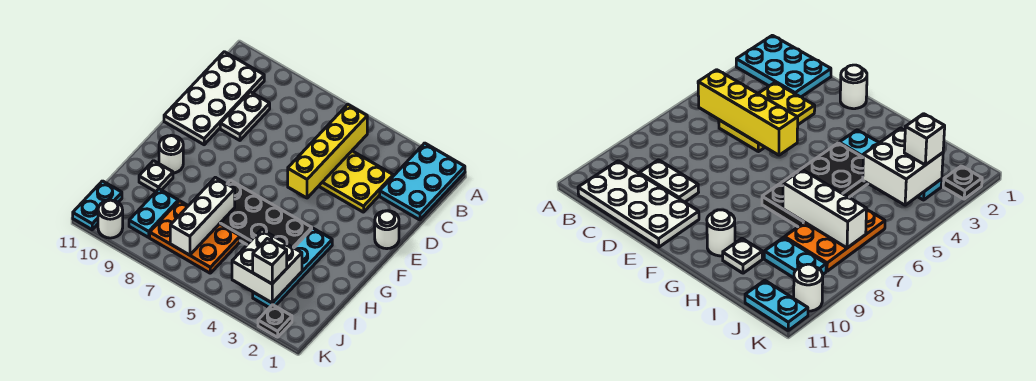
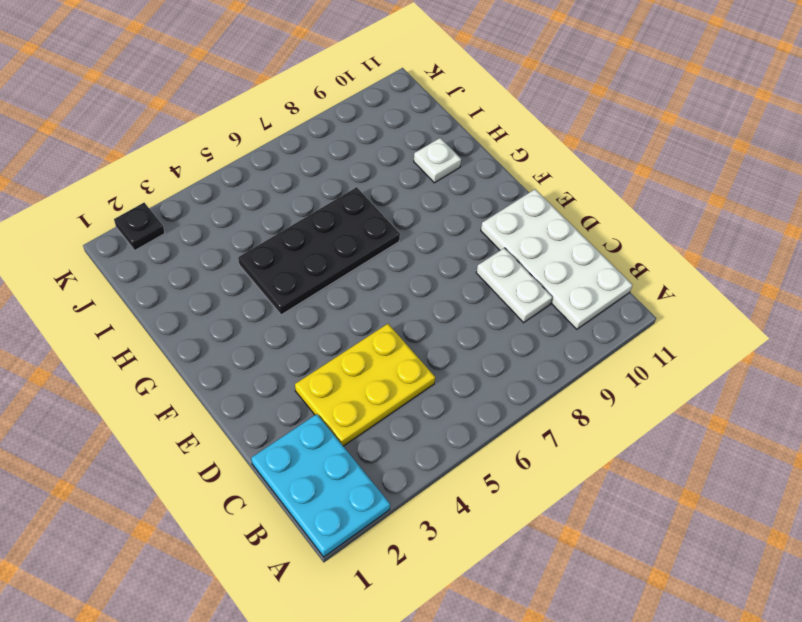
none -> white round brick E1 level 1
none -> cyan plate G3:J3 level 1
none -> white round brick G10 level 1

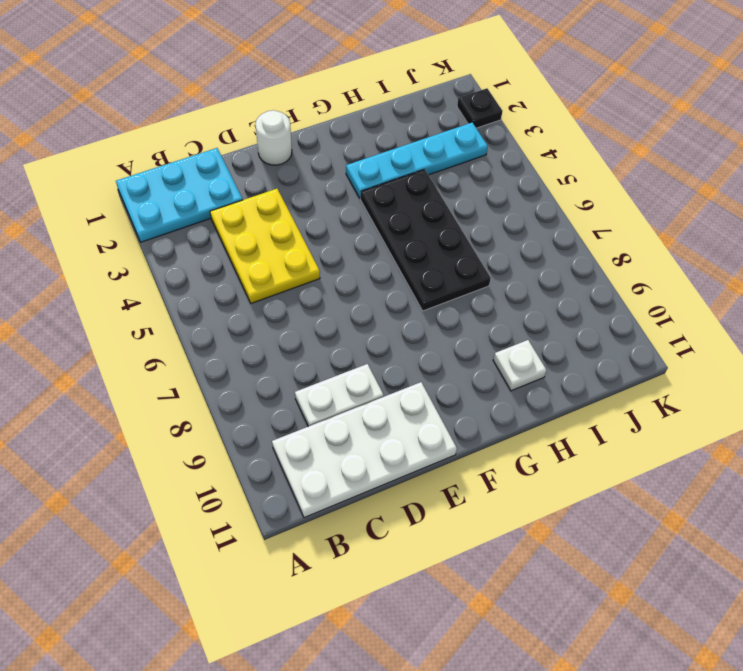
none -> white round brick G10 level 1
none -> orange plate I6:J8 level 1
none -> cyan plate I9:J9 level 1

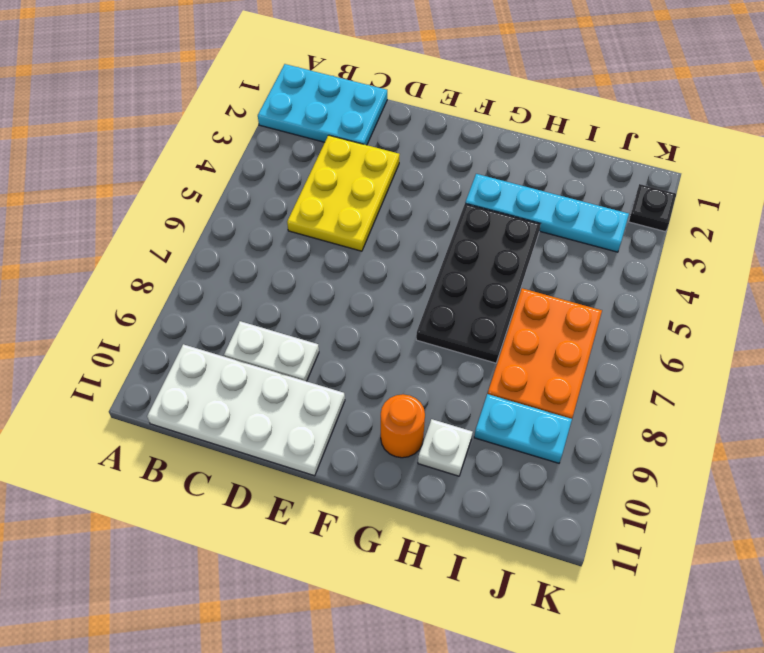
orange round brick G10 level 1 -> white round brick G10 level 1
none -> white round brick E1 level 1
none -> cyan plate J11:K11 level 1
none -> white round brick K10 level 1

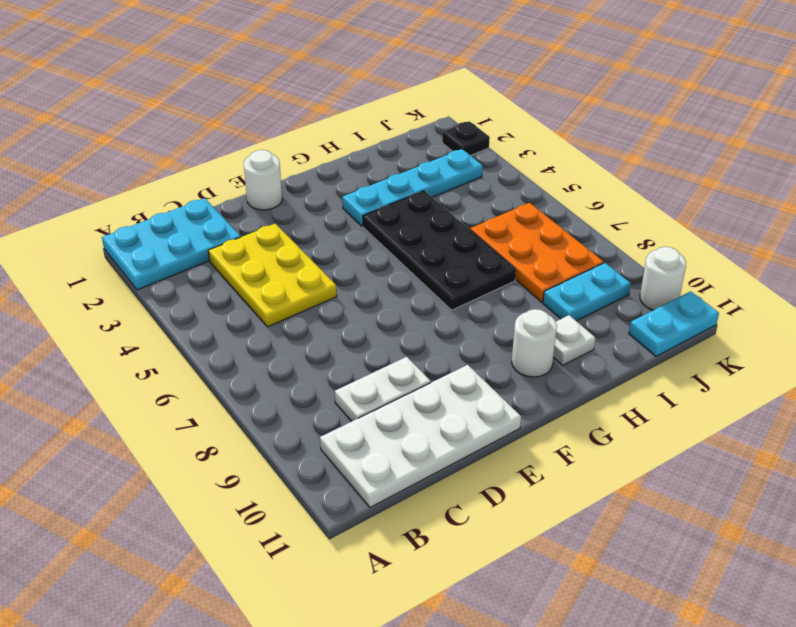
none -> yellow brick B5:E5 level 2
none -> white brick H7:J7 level 2
none -> white brick I3:J4 level 2

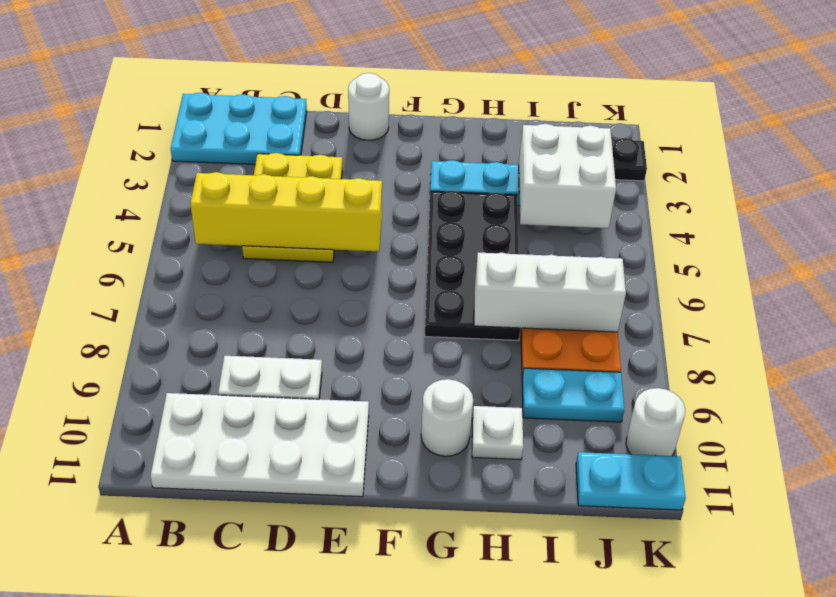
none -> white brick J3 level 3

